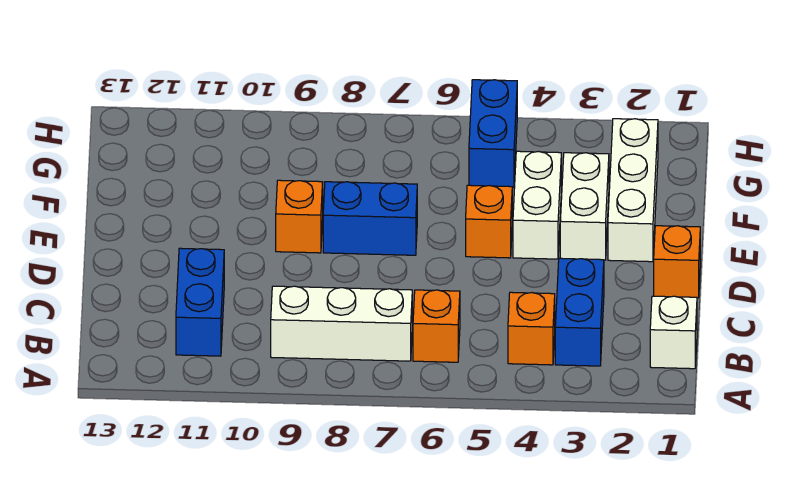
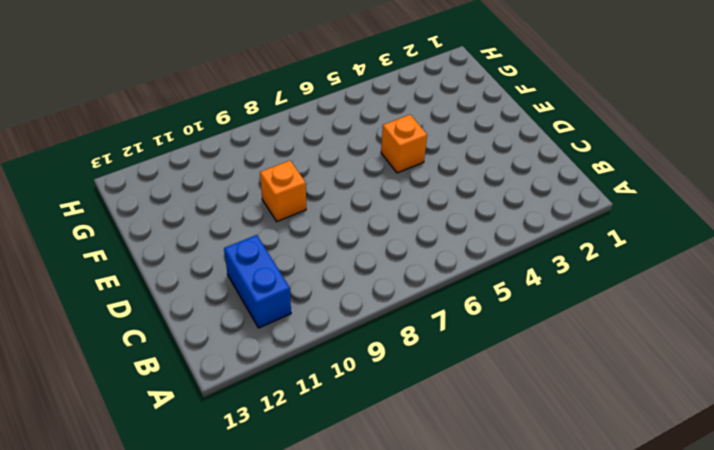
none -> white brick B1 level 1
none -> blue brick B3:C3 level 1
none -> orange brick B4 level 1

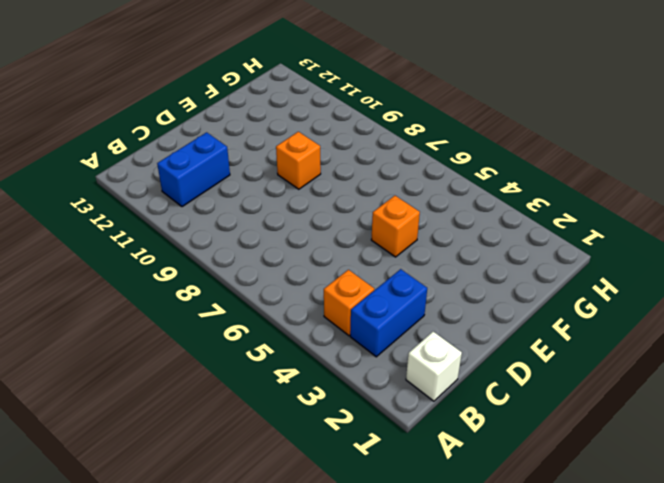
none -> orange brick B6 level 1
none -> white brick B7:B9 level 1
none -> orange brick D1 level 1

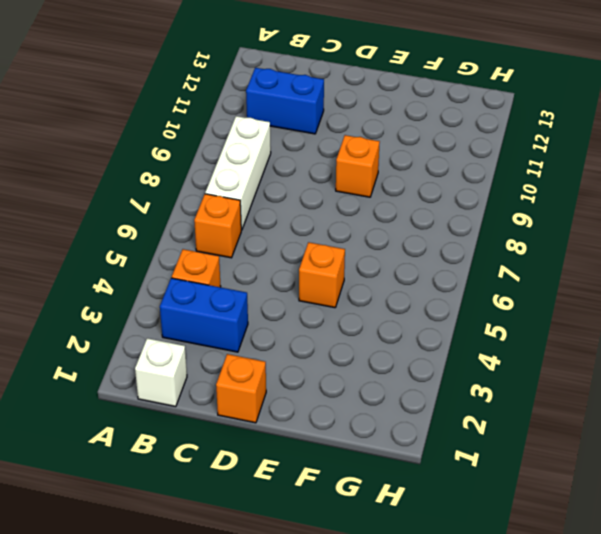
none -> white brick E2:G2 level 1
none -> white brick E3:F3 level 1
none -> white brick E4:F4 level 1

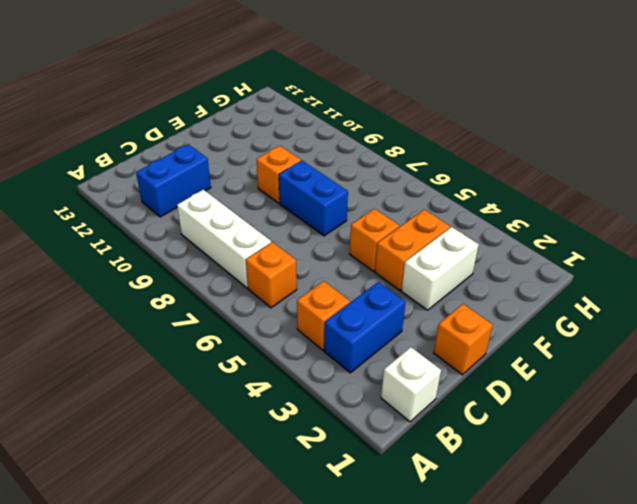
orange brick E4:F4 level 1 -> white brick E4:F4 level 1
none -> white brick E2:G2 level 1
none -> blue brick G5:H5 level 1

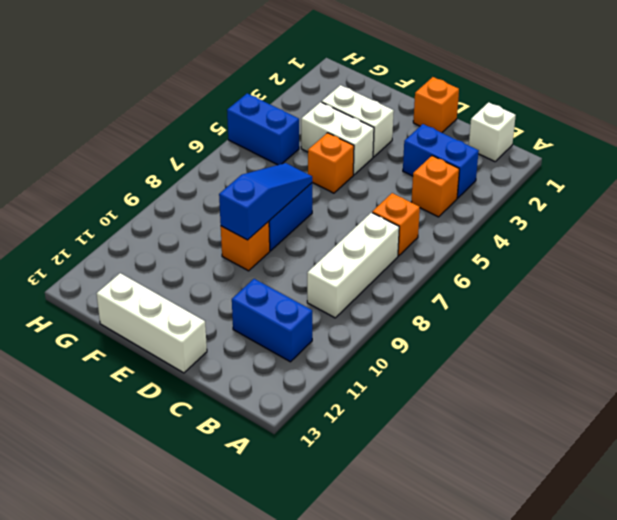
white brick D13:F13 level 1 -> white brick E2:G2 level 1
blue slope E7:E9 level 2 top 9 -> none

